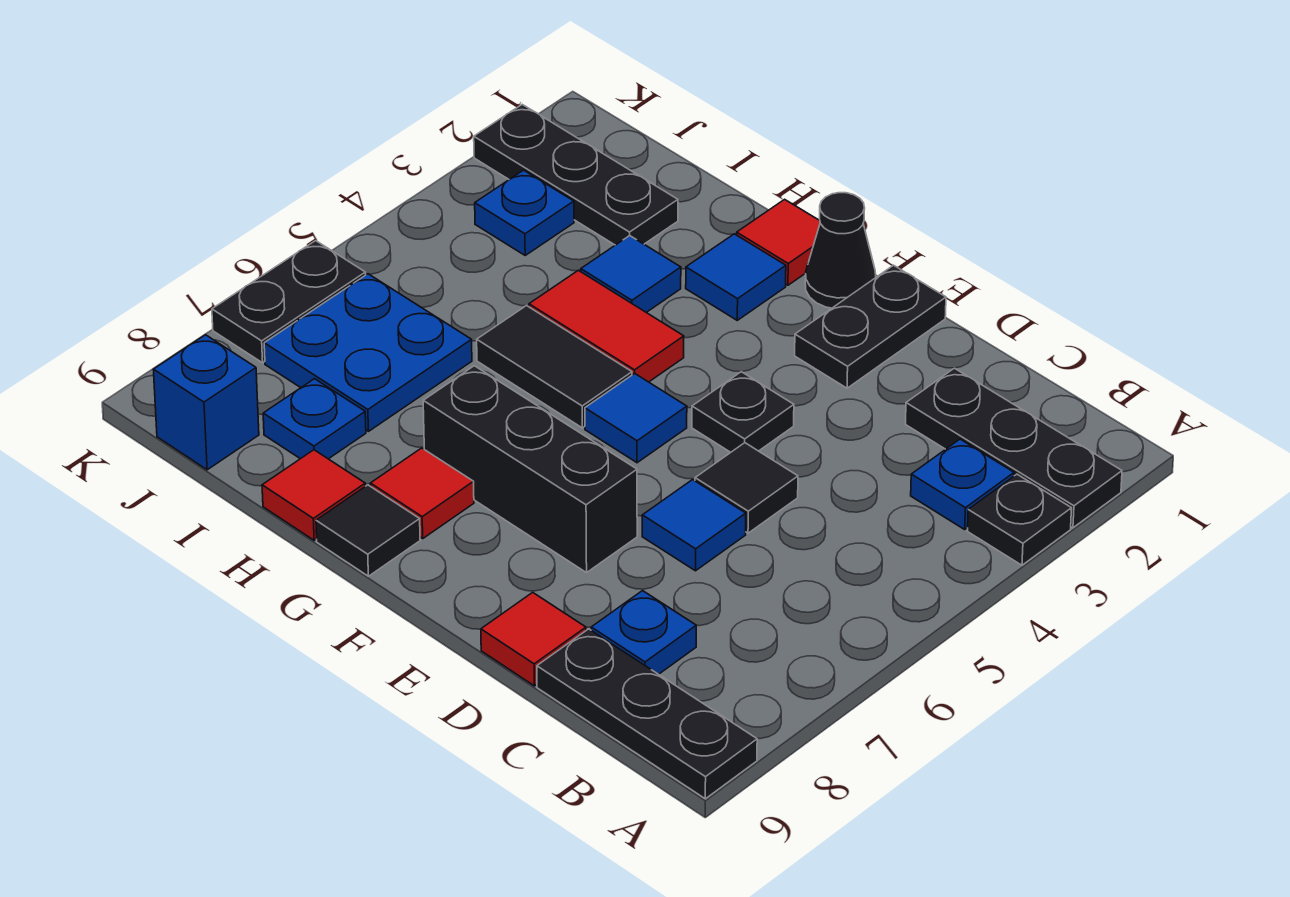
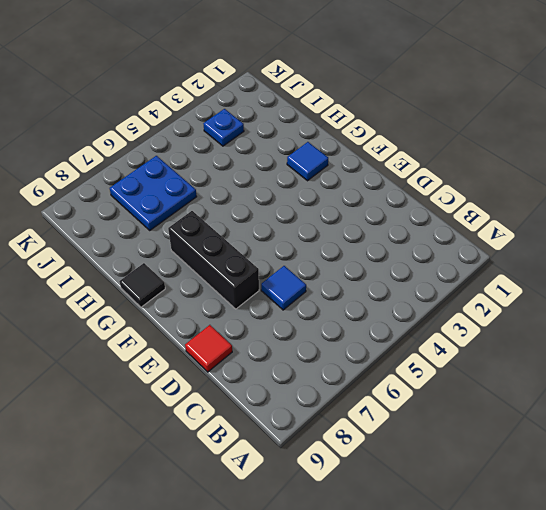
none -> black plate A2:C2 level 1
none -> black plate A3 level 1
none -> black plate A9:C9 level 1

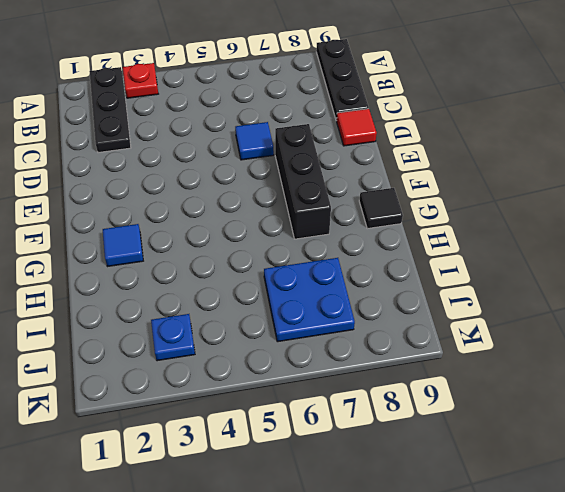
red plate A3 level 1 -> black plate A3 level 1
none -> blue plate B3 level 1
none -> blue plate C8 level 1
none -> black tile D5 level 1

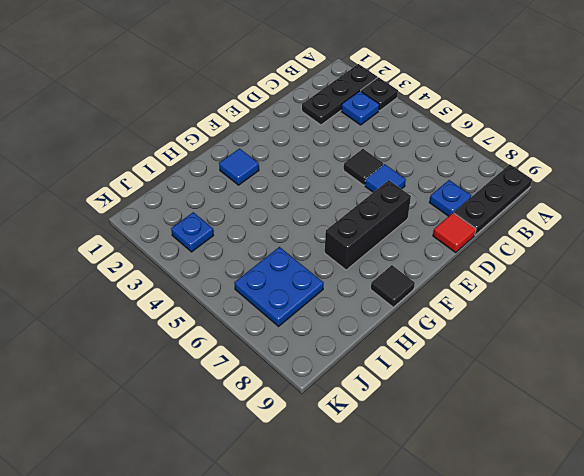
none -> black plate E1:E2 level 1
none -> black plate E4 level 1
none -> black cone F1 level 1

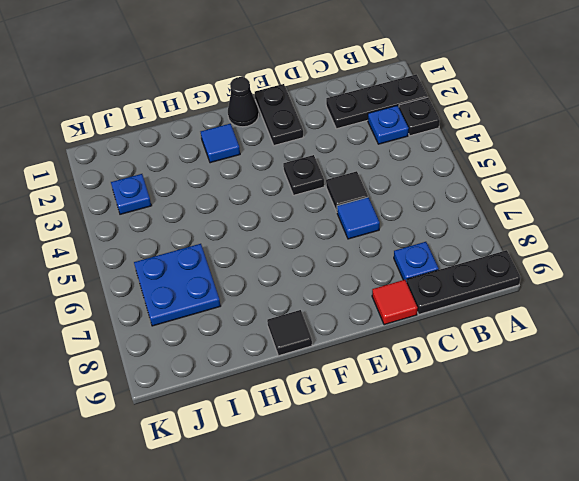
none -> black brick E7:G7 level 1
none -> blue tile F5 level 1
none -> red tile G1 level 1

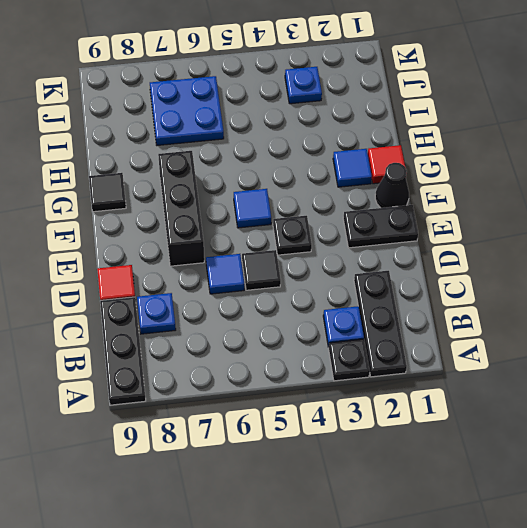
none -> red tile G4:H4 level 1
none -> black tile G5:H5 level 1
none -> red tile G8 level 1

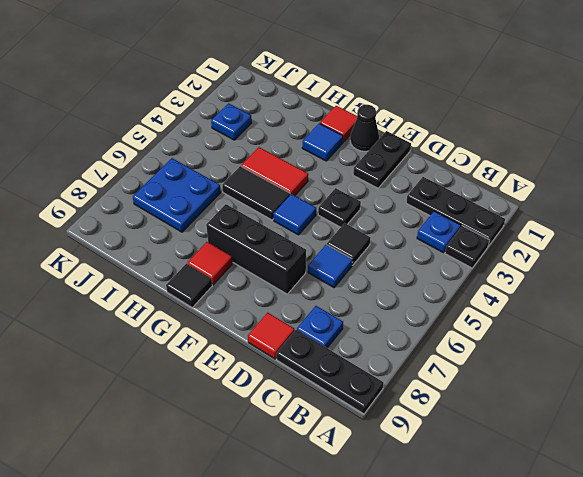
none -> blue tile H3 level 1
none -> red tile H9 level 1
none -> black plate I2:K2 level 1

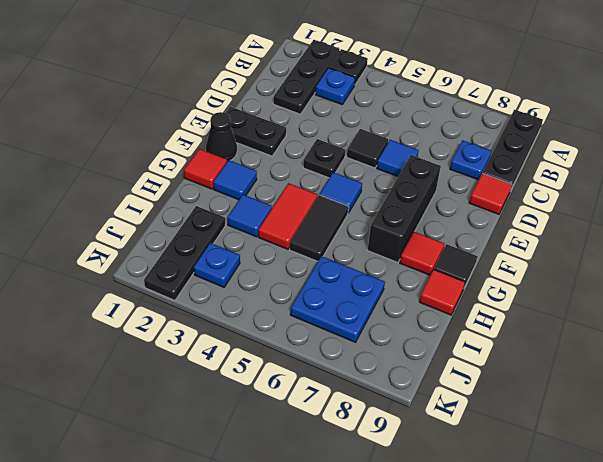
none -> blue plate I8 level 1
none -> blue brick J9 level 1
none -> black plate K6:K7 level 1

